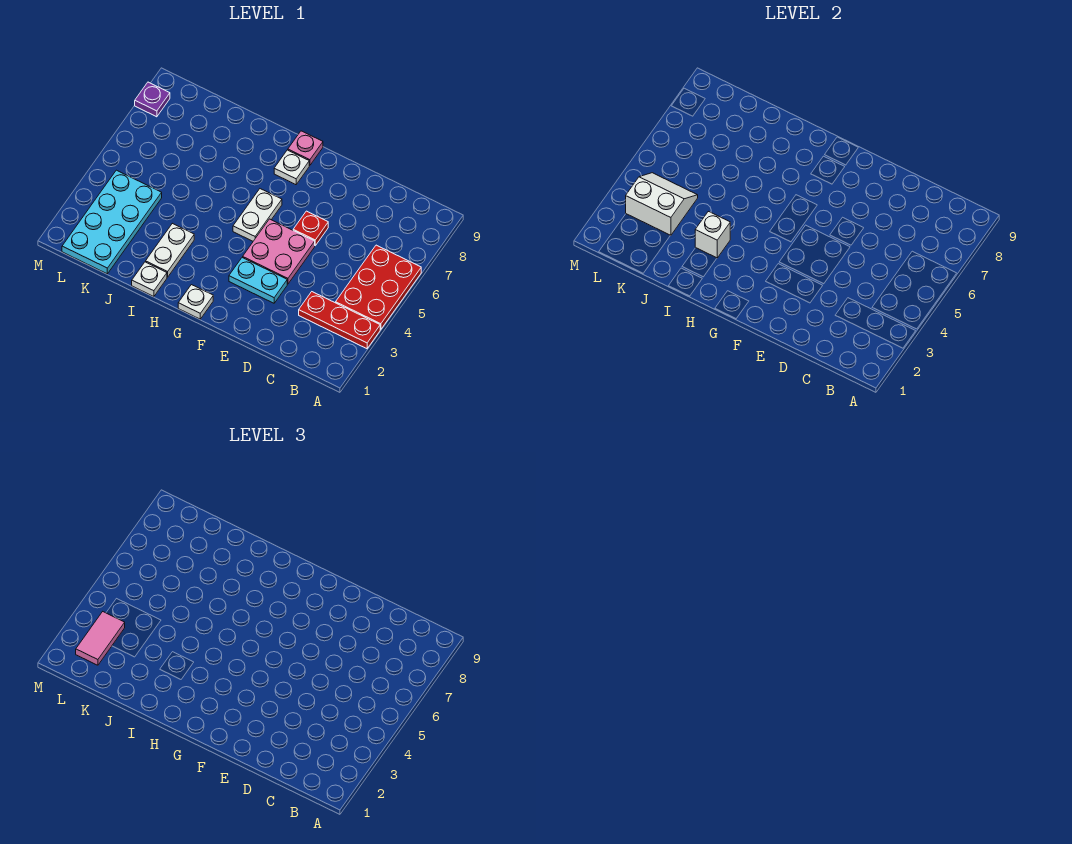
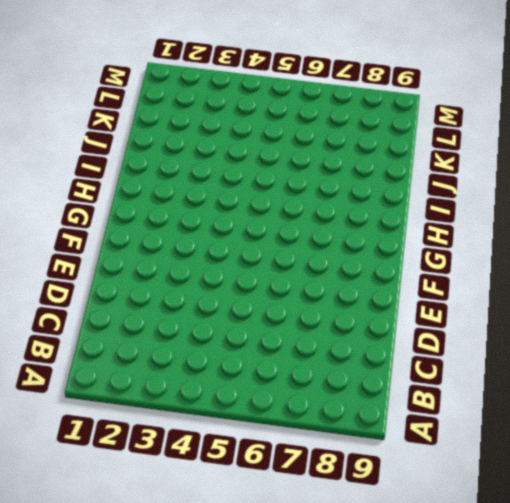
none -> red plate A3:C3 level 1
none -> red plate A4:B6 level 1
none -> cyan plate E3:F3 level 1

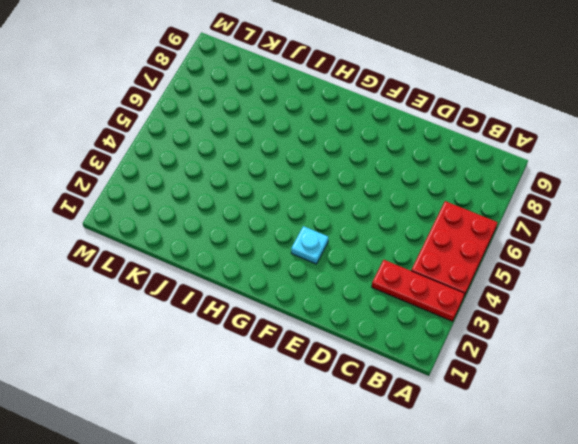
cyan plate F3 level 1 -> cyan plate E3:F3 level 1
none -> pink plate E4:F5 level 1
none -> red plate E6 level 1
none -> white plate G1 level 1

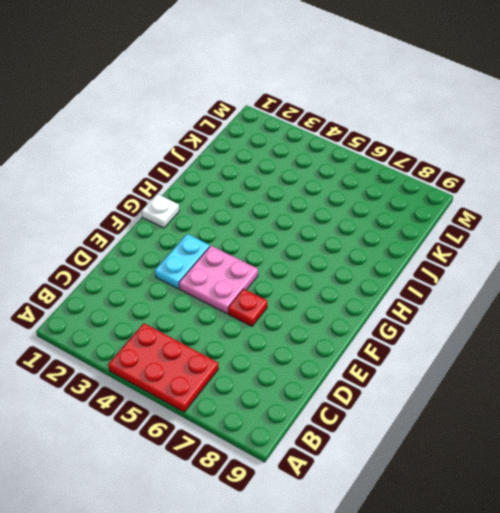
none -> red plate A3:C3 level 1
none -> white plate G5:G6 level 1
none -> white plate G8 level 1

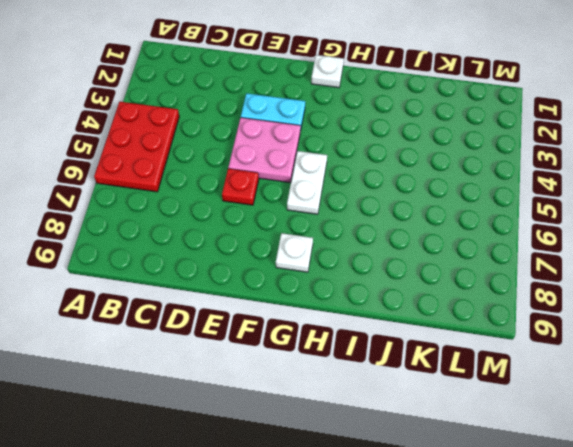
none -> red plate A3:C3 level 1
none -> pink plate G9 level 1
none -> white plate I1 level 1

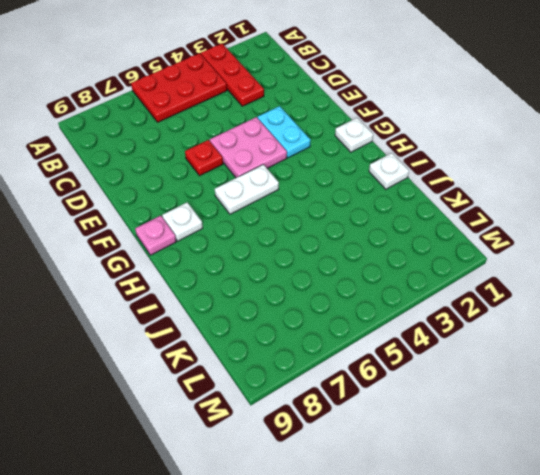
none -> white plate I2:I3 level 1
none -> cyan plate K1:L4 level 1
none -> purple plate M8 level 1

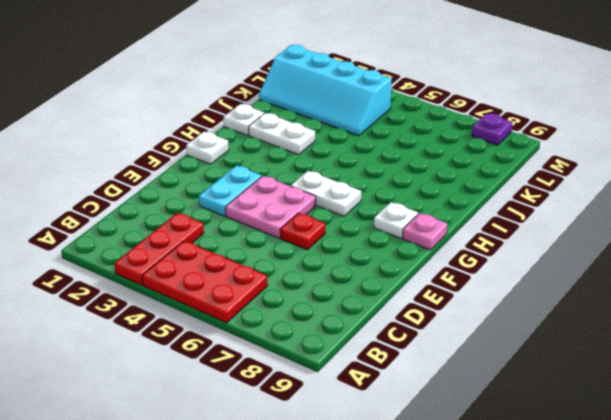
cyan slope K1:L4 level 1 top L -> cyan plate K1:L4 level 1
none -> white brick I3 level 2
none -> white slope K3:L4 level 2 top 3
none -> pink tile L2:L3 level 3

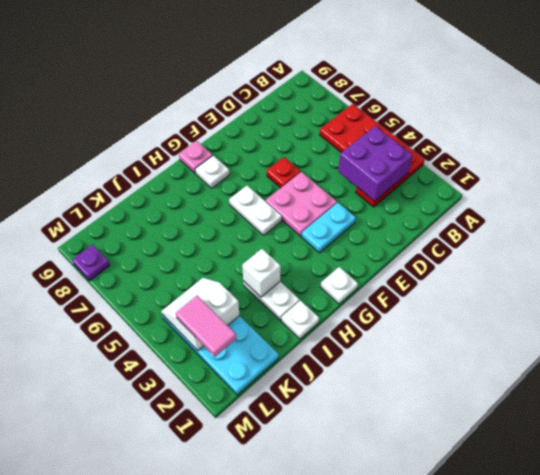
purple brick B3:C4 level 2 -> none

